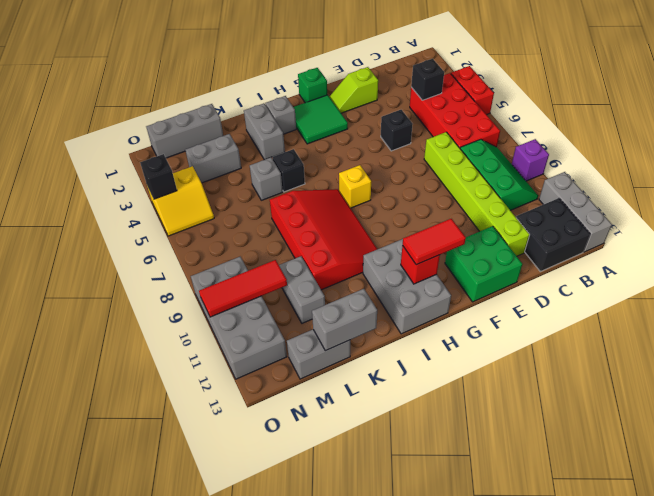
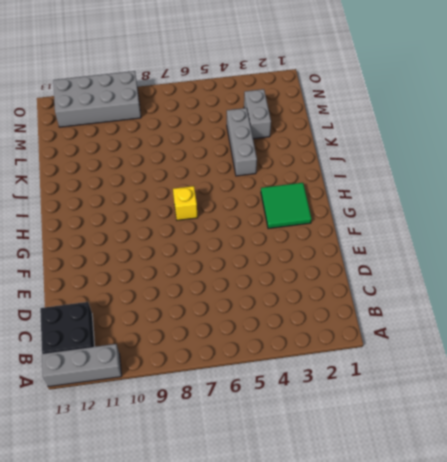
grey brick J4:L4 level 1 -> grey brick L1:N1 level 1
none -> red brick A4:A5 level 1
none -> purple brick A9 level 1
none -> red brick B4:C7 level 1
none -> green slope B8:C10 level 1 top C

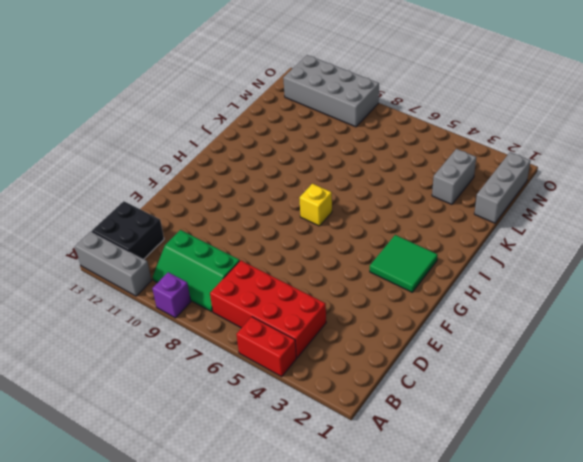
none -> lime brick D7:D12 level 1
none -> lime slope E2:F2 level 1 top E
none -> black brick E5 level 1
none -> green brick E12:F13 level 1

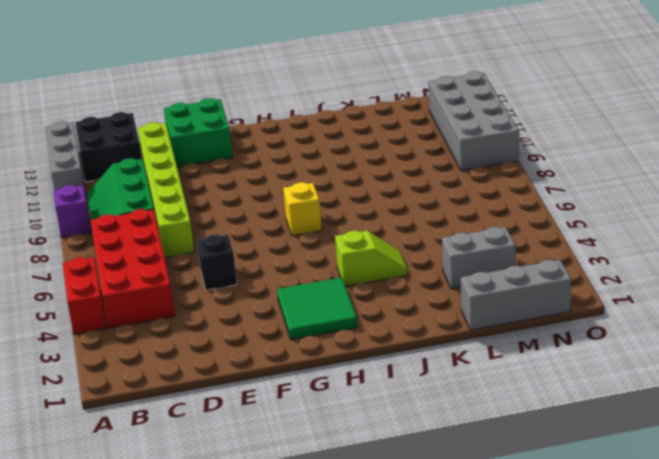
lime slope I4:J4 level 1 top I -> lime slope E2:F2 level 1 top E
none -> green brick G1 level 1
none -> grey brick H11:I13 level 1
none -> grey brick I2 level 1
none -> red slope I7:K10 level 1 top K

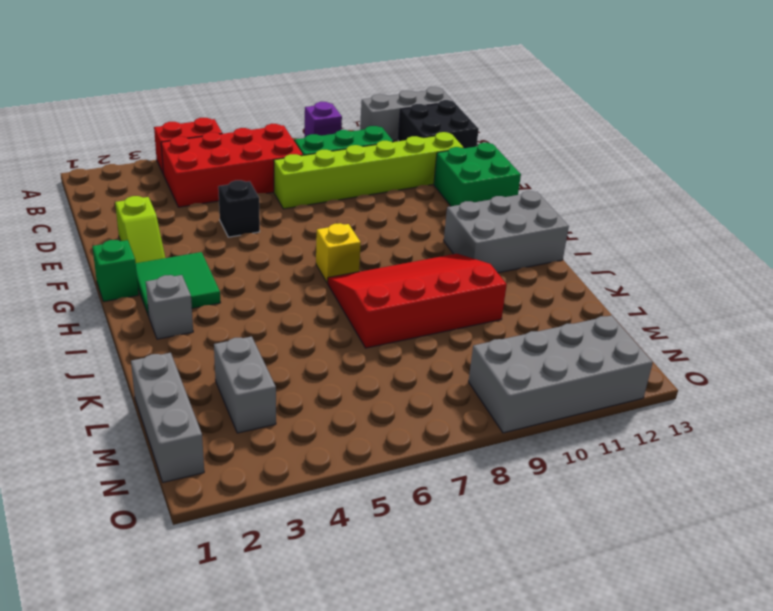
none -> grey brick J2:J3 level 1
none -> black brick J5 level 1
none -> grey brick K5 level 1
none -> grey brick L10:L11 level 1

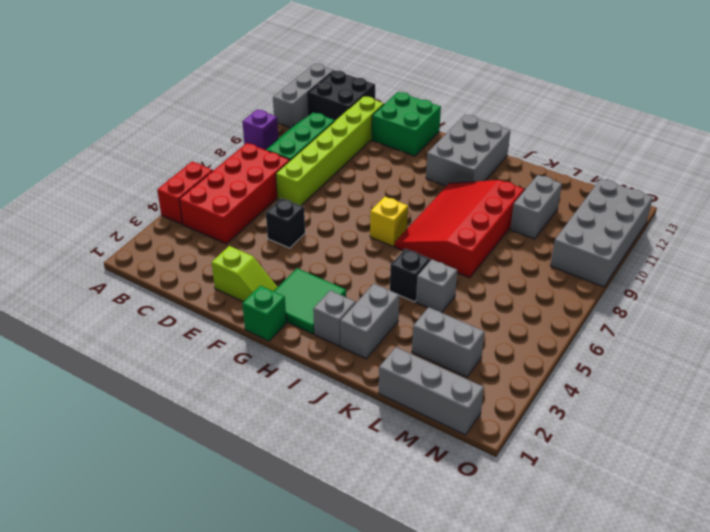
none -> grey brick L13:M13 level 1
none -> yellow slope N4:O5 level 1 top 4
none -> black brick C4 level 2
none -> red brick H12 level 2

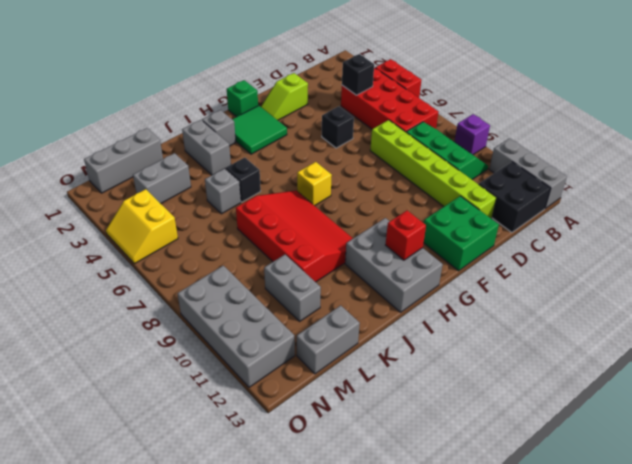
yellow slope N4:O5 level 1 top N -> yellow slope N4:O5 level 1 top 4
none -> grey brick K13:L13 level 2
none -> red tile M10:O10 level 2
none -> black brick O4 level 2
none -> red tile G12:H12 level 3

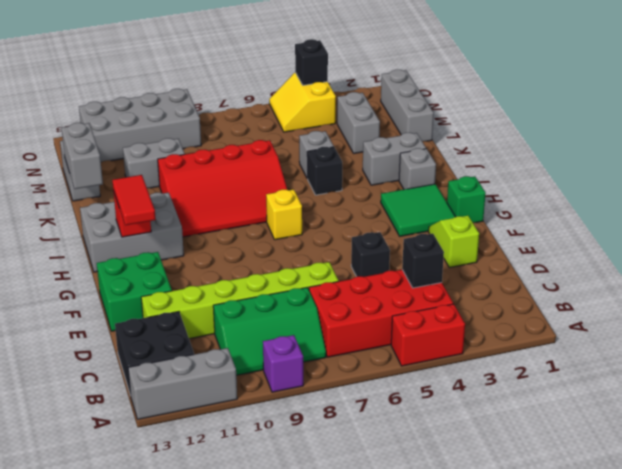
none -> red tile M10:O10 level 2

